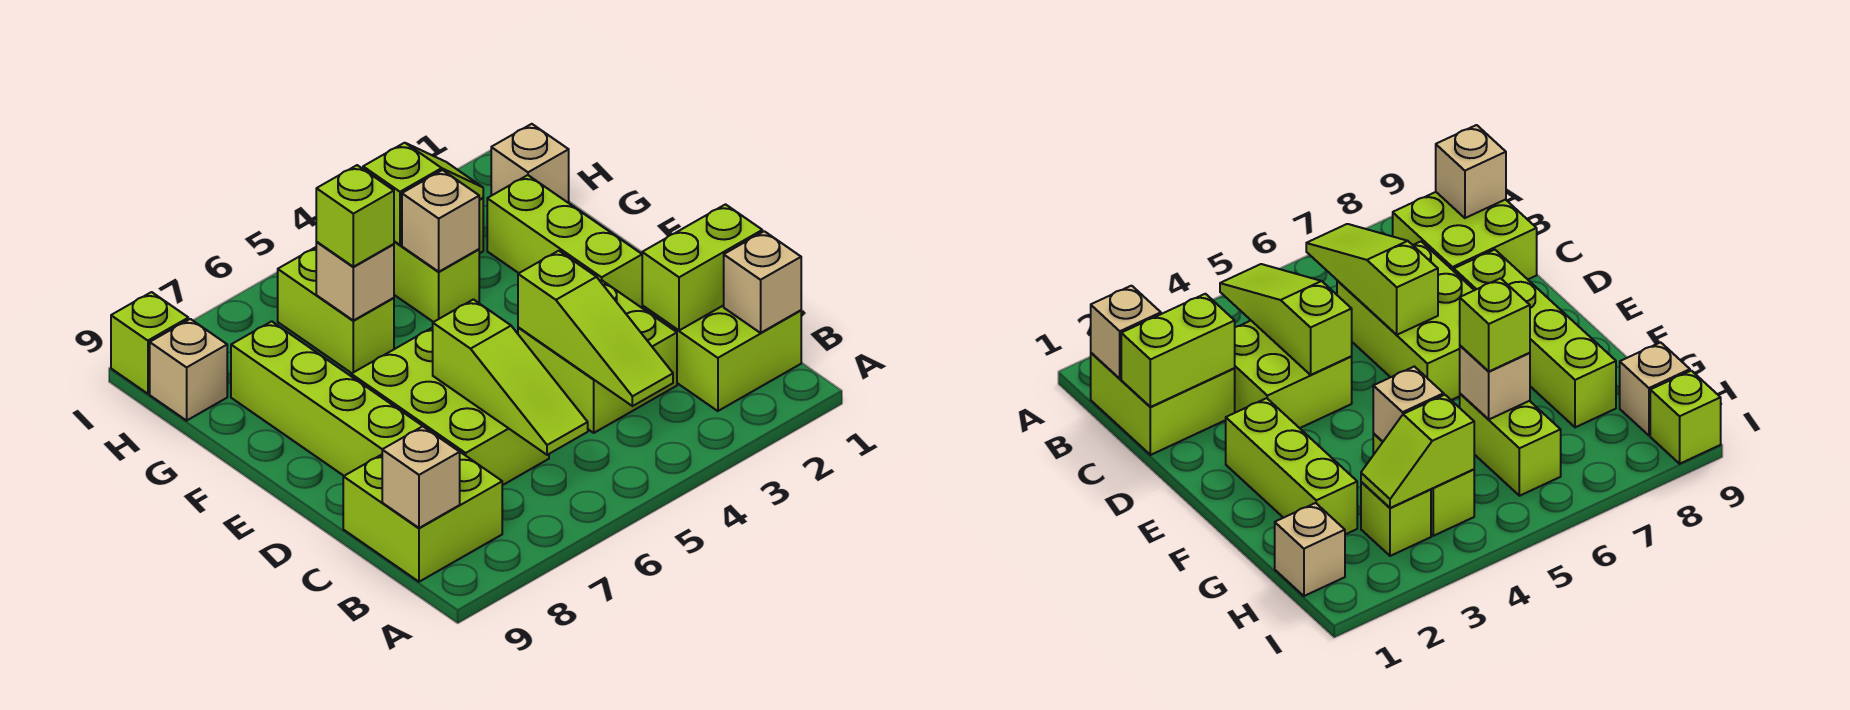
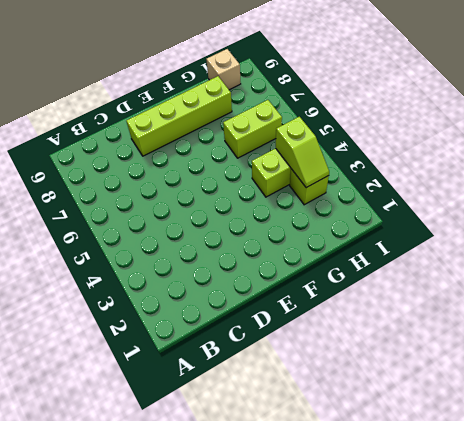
none -> lime brick B1:C2 level 1
none -> lime brick B8:C9 level 1
none -> lime brick C3:D4 level 1

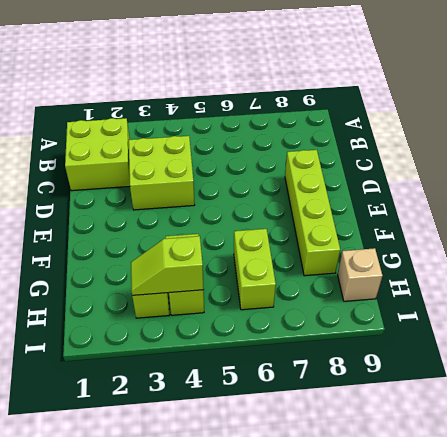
none -> lime brick B8:C9 level 1
none -> lime brick C6:E7 level 1
none -> lime brick E2:G2 level 1

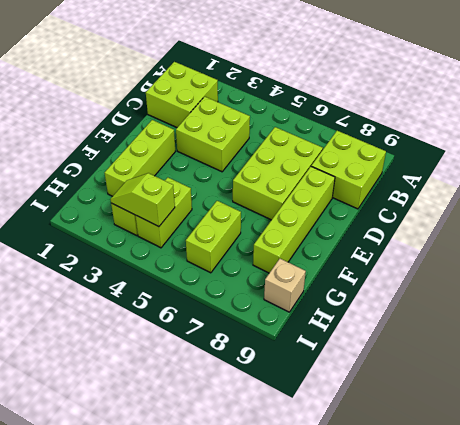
none -> tan brick H1 level 1
none -> lime brick I9 level 1
none -> tan brick B1 level 2

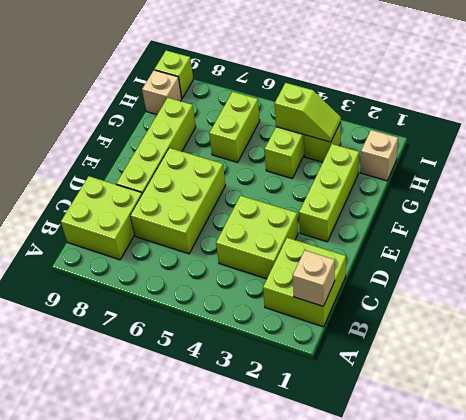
none -> lime slope B4:D4 level 2 top D
none -> lime slope B6:D6 level 2 top D
none -> tan brick B9 level 2

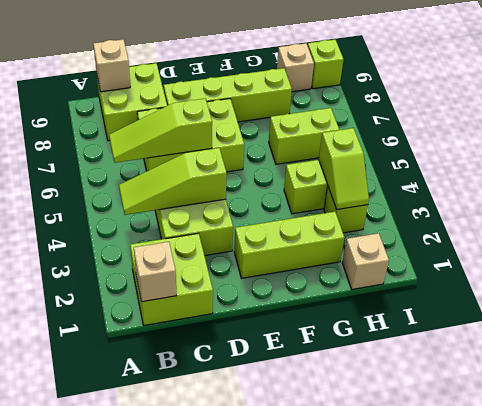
none -> lime brick C1:C2 level 2
none -> tan brick G4 level 2
none -> tan brick G6 level 2

